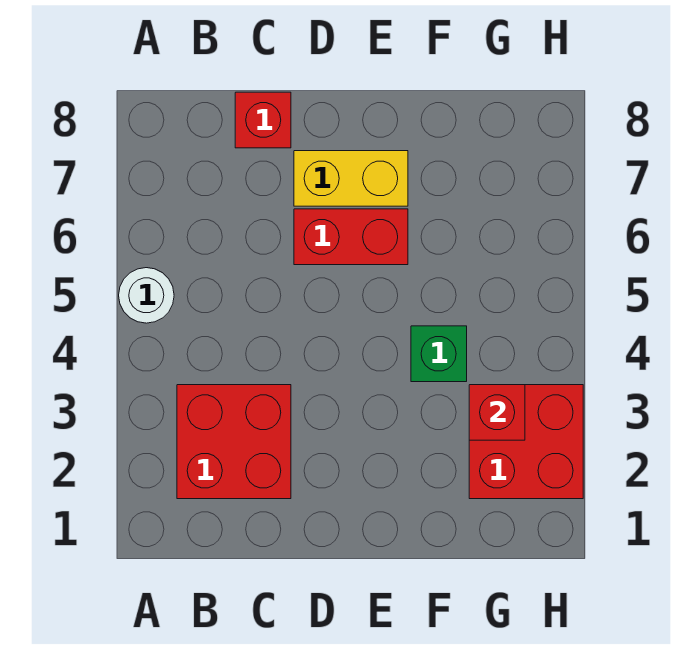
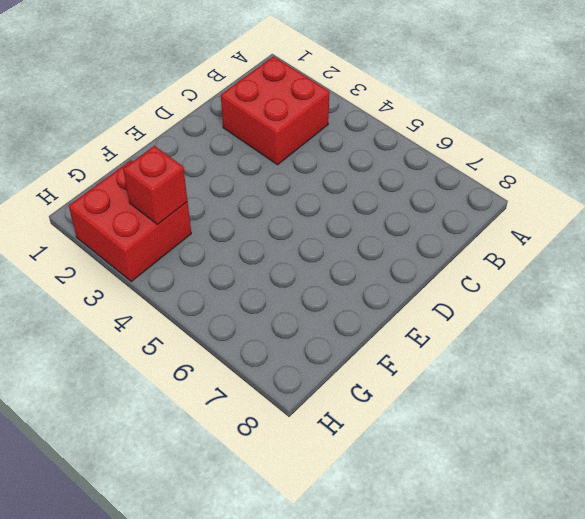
none -> white round brick A5 level 1
none -> red brick C8 level 1

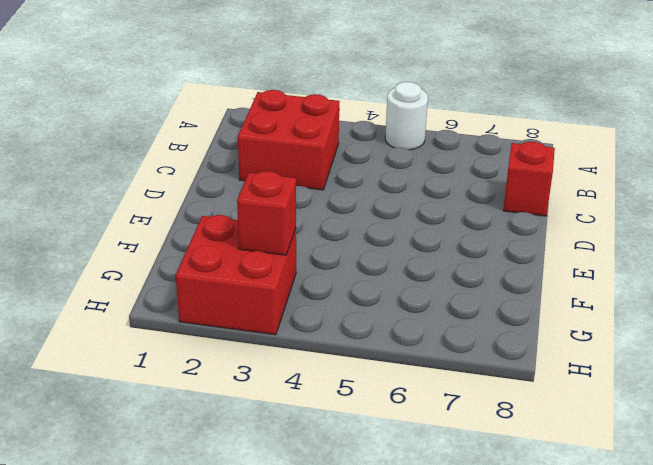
none -> red brick D6:E6 level 1
none -> yellow brick D7:E7 level 1

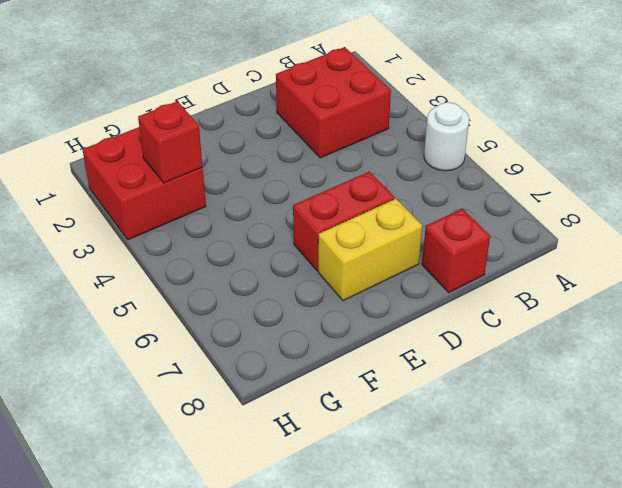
none -> green brick F4 level 1

